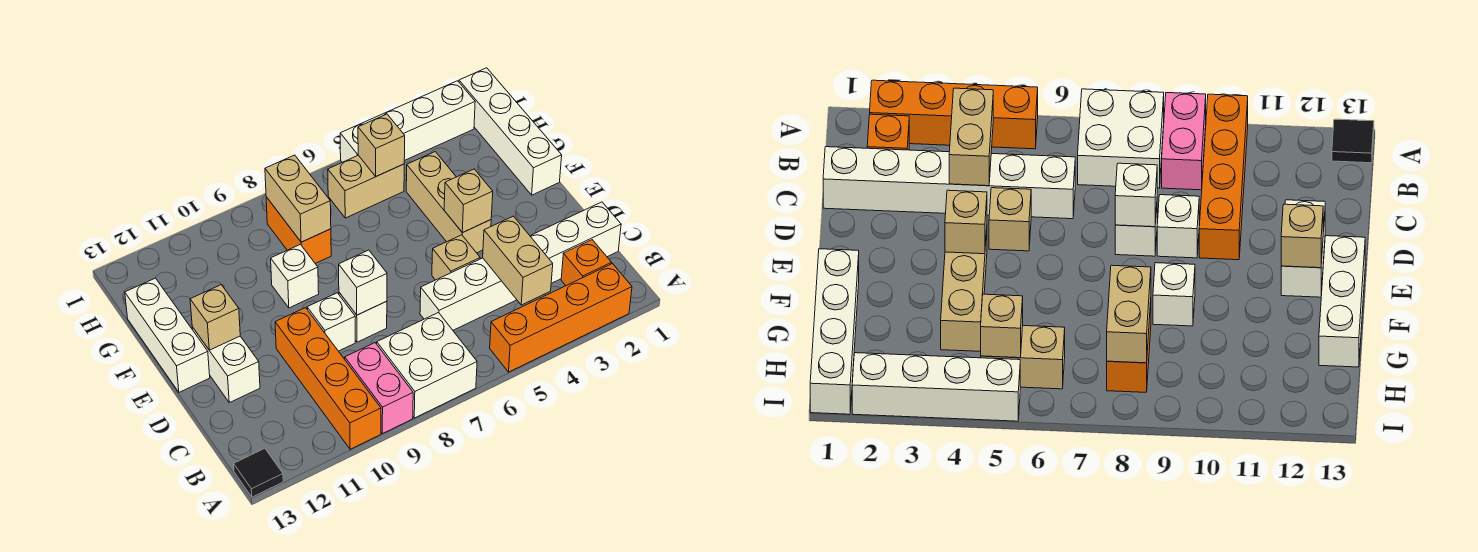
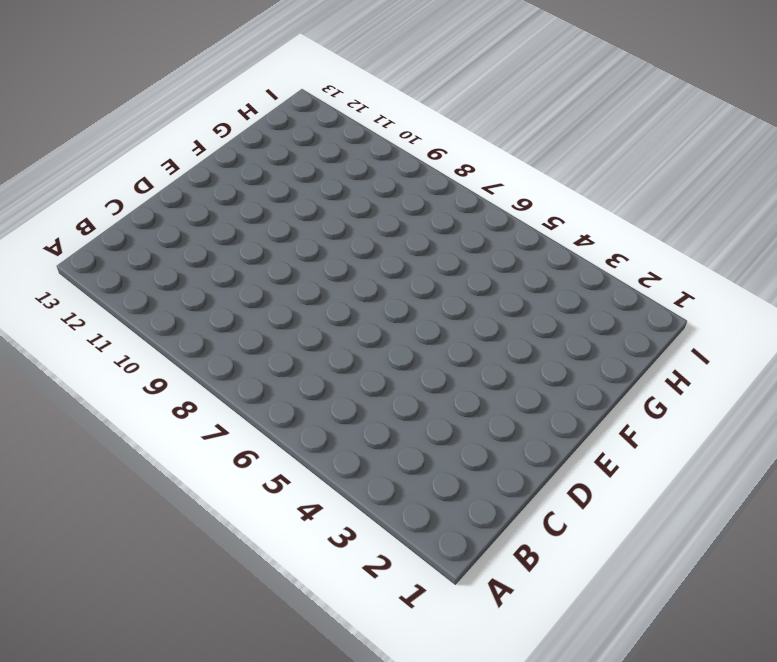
none -> orange brick A2:A5 level 1
none -> white brick A7:B8 level 1
none -> pink brick A9:B9 level 1

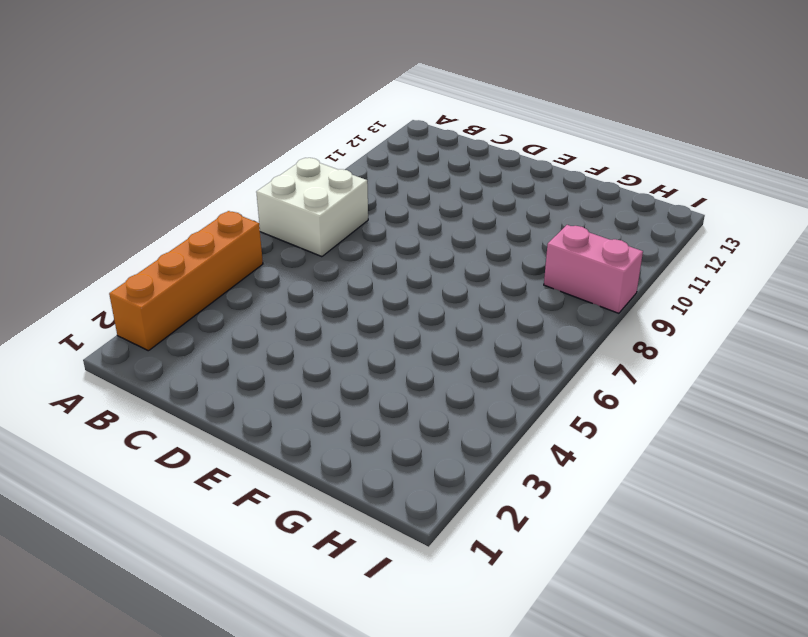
pink brick H9:I9 level 1 -> pink brick A9:B9 level 1
none -> orange brick A10:D10 level 1
none -> black tile A13 level 1
none -> orange brick B2 level 1

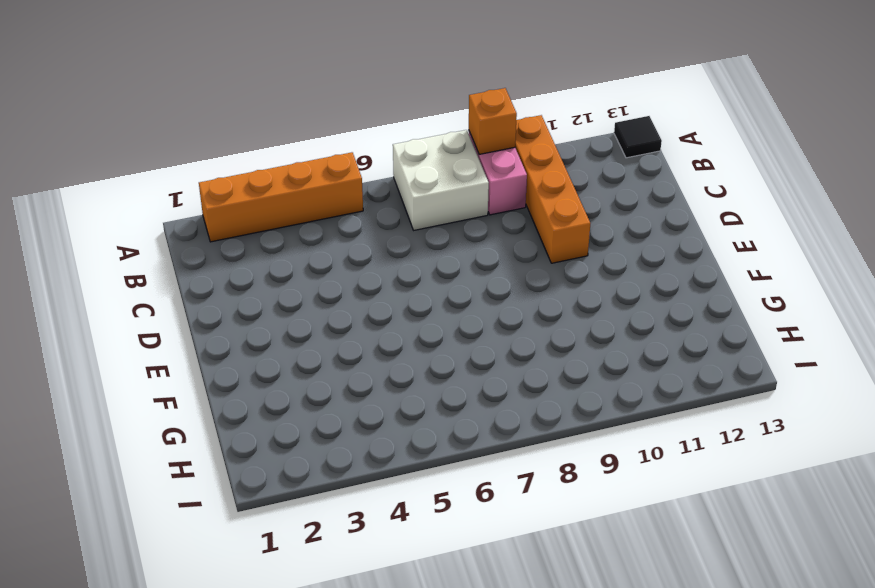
orange brick A9 level 2 -> orange brick B2 level 1
none -> white brick C1:C6 level 1
none -> tan brick D5 level 1
none -> white brick D8 level 1

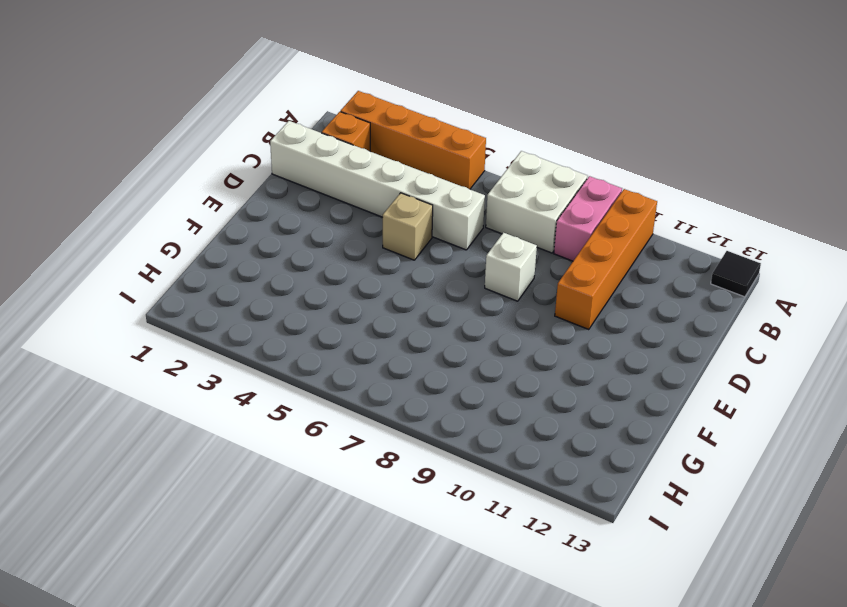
none -> white brick D9 level 1
none -> white brick D12:E12 level 1
none -> tan brick E4:G4 level 1

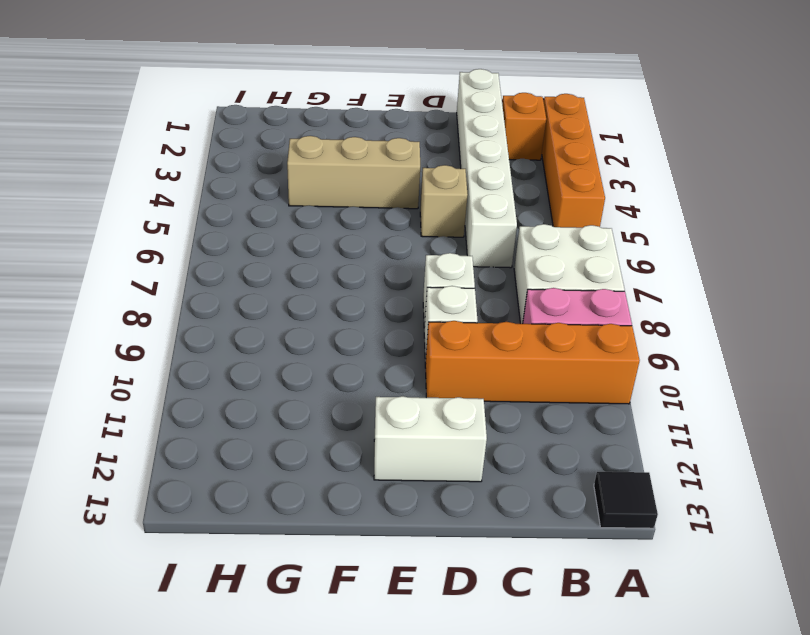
none -> white brick E13:G13 level 1
none -> white brick F1:I1 level 1
none -> white brick F9 level 1

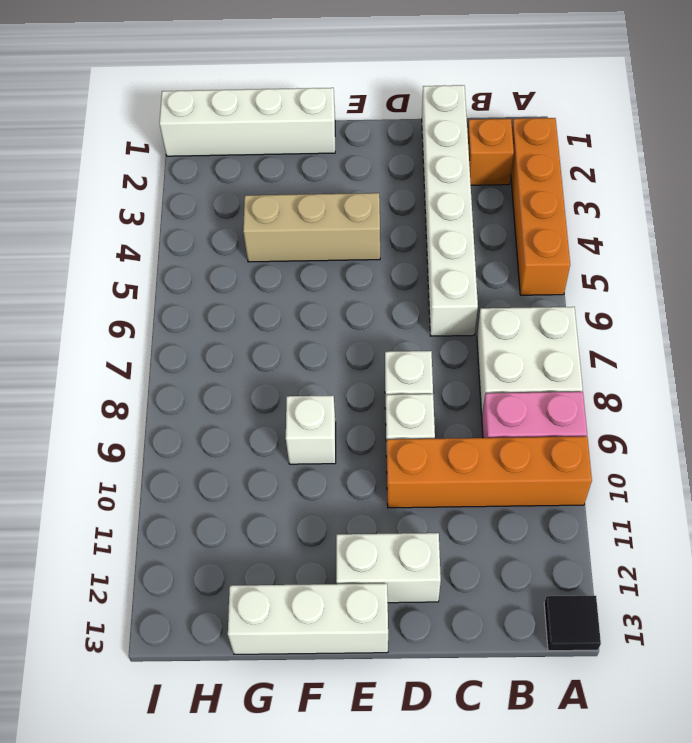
none -> tan brick D5 level 1
none -> orange brick G8:H8 level 1
none -> tan brick H5:H6 level 1

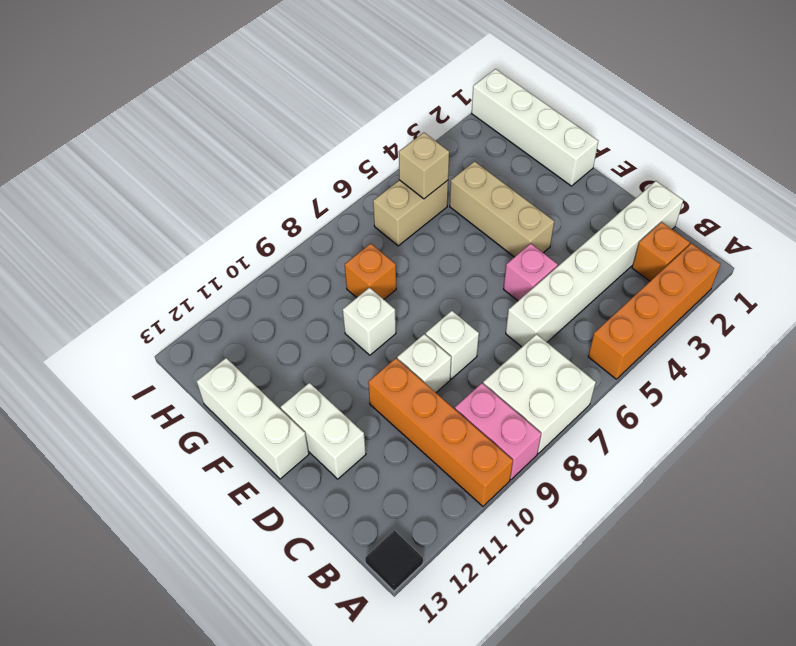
pink brick D5 level 1 -> tan brick D5 level 1
orange brick G8 level 1 -> orange brick G8:H8 level 1
none -> white brick I2:I5 level 1
none -> tan brick B4:C4 level 2
none -> white brick D8 level 2

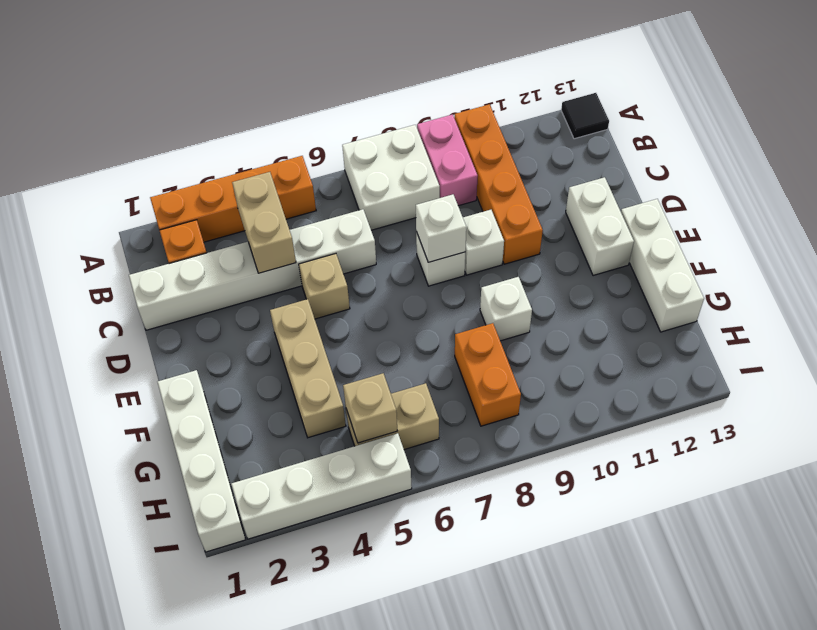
none -> tan brick E4 level 2
none -> tan brick E12 level 2
none -> tan brick G8:H8 level 2

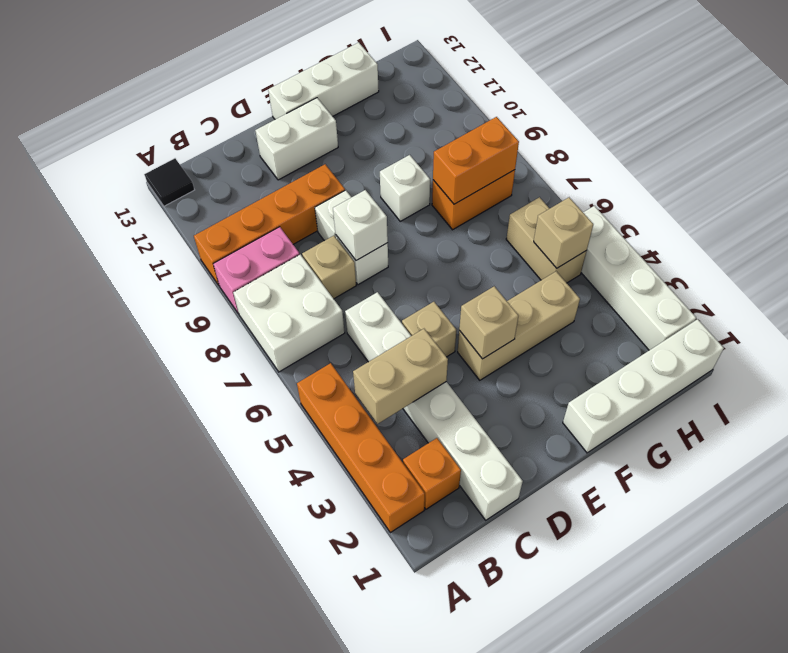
tan brick C8 level 1 -> tan brick E12 level 2
orange brick G8:H8 level 2 -> tan brick G8:H8 level 2

